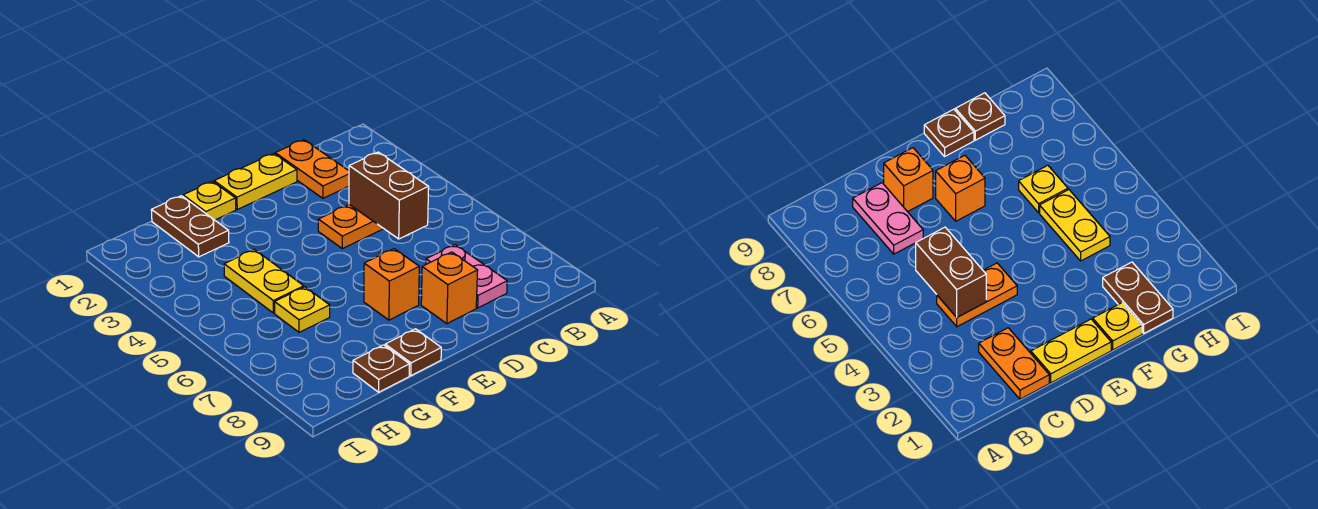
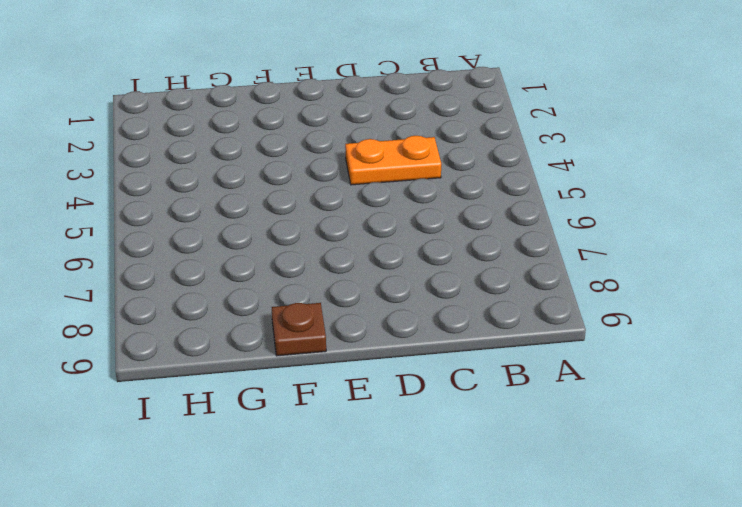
none -> orange plate C1:C2 level 1
none -> pink plate C7:C8 level 1
none -> yellow plate D1:E1 level 1

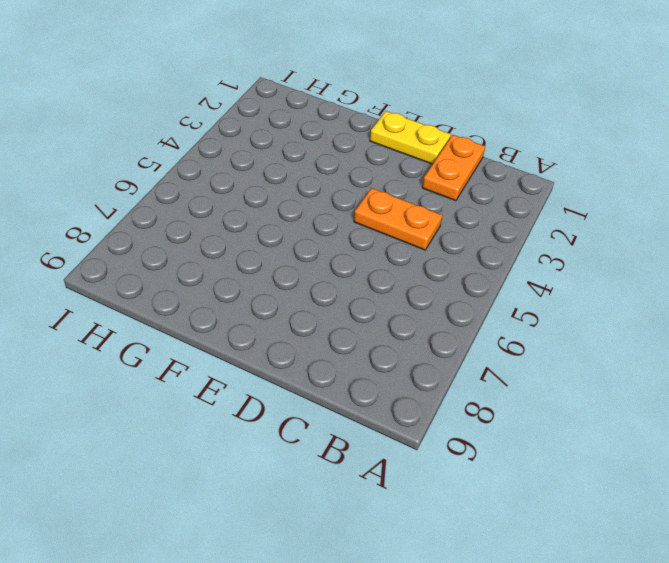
none -> pink plate C7:C8 level 1
none -> orange brick D8 level 1
none -> orange brick E7 level 1

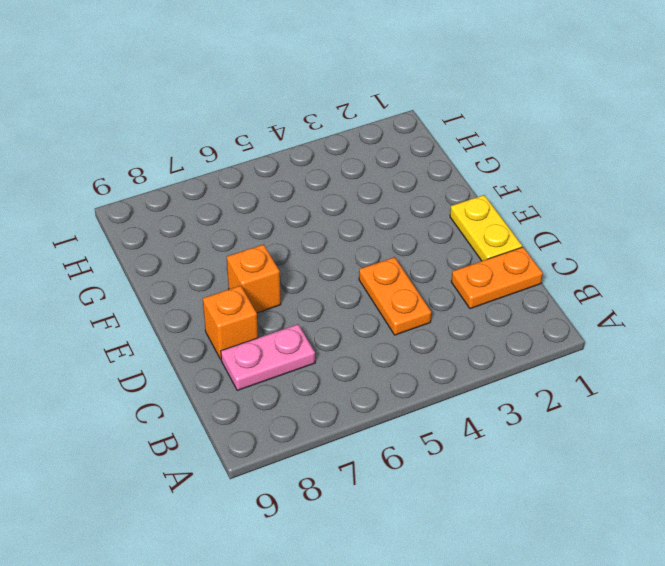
none -> yellow plate F1 level 1
none -> brown plate F9 level 1
none -> brown plate G1:G2 level 1

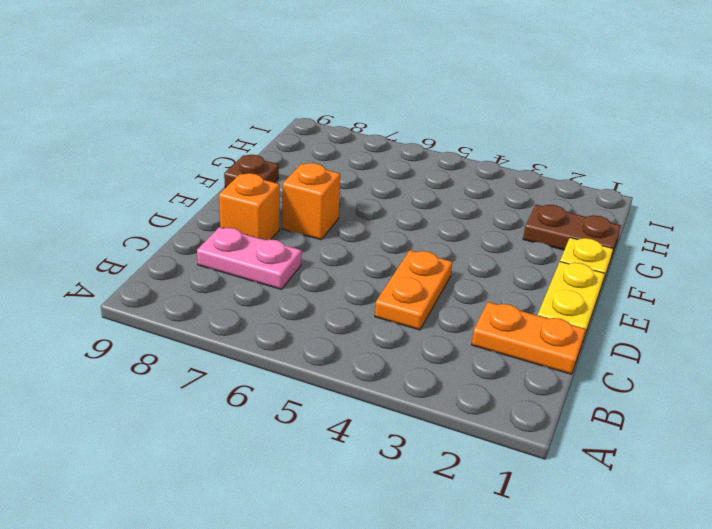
none -> yellow plate G4:G5 level 1
none -> yellow plate G6 level 1
none -> brown plate G9 level 1

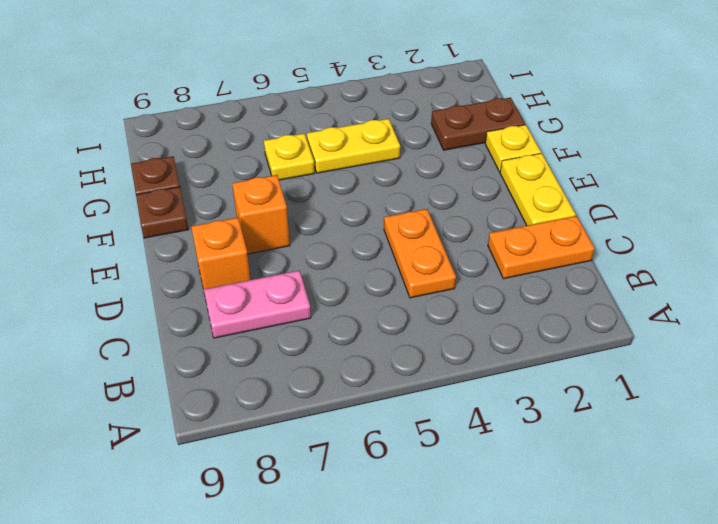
none -> brown brick C4:C5 level 2

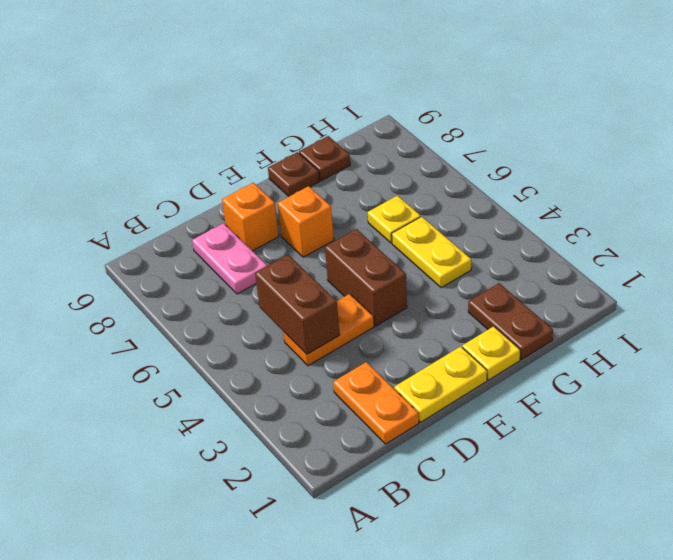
brown brick E4:E5 level 1 -> none

